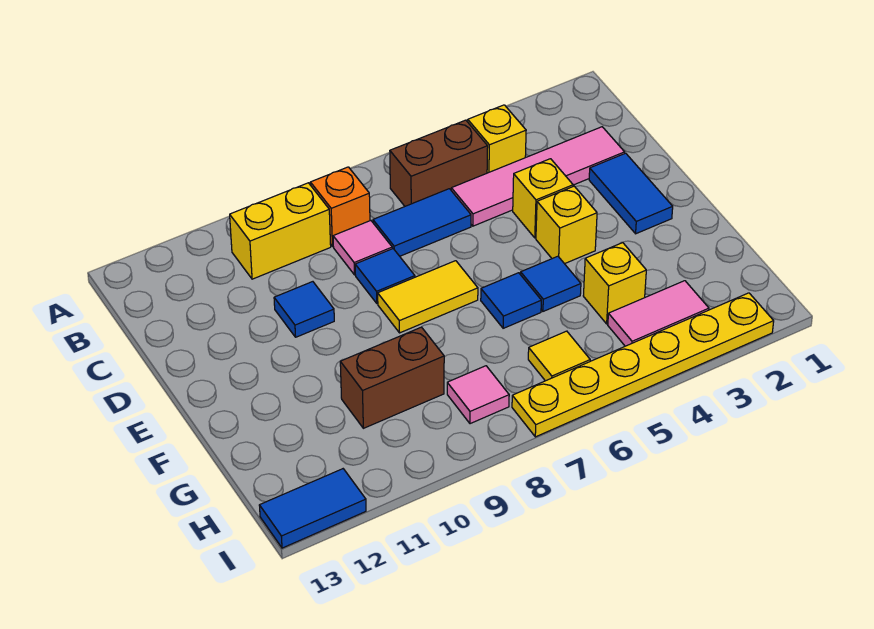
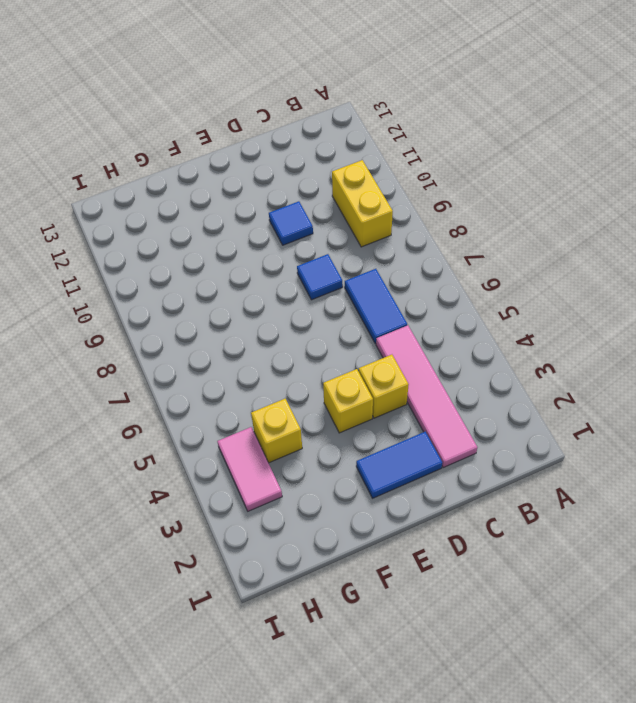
none -> yellow brick B4 level 1
none -> brown brick B5:B6 level 1
none -> orange brick B8 level 1

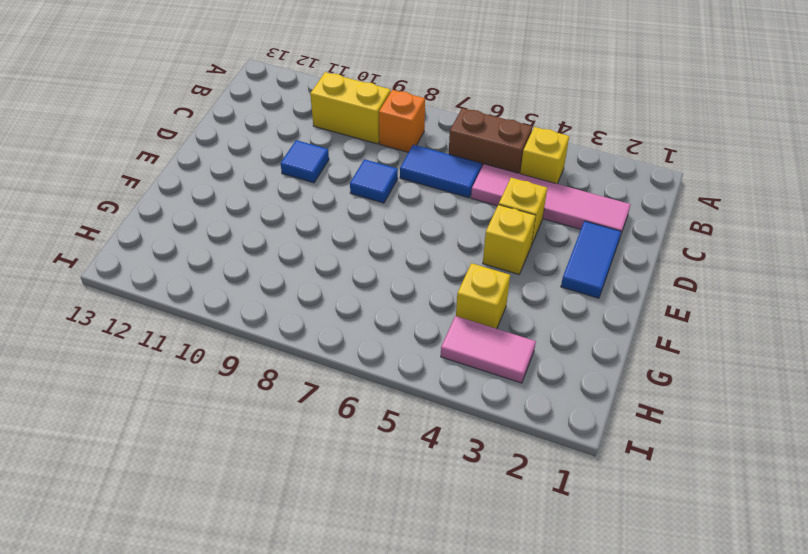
none -> pink tile C8 level 1
none -> yellow tile E7:E8 level 1
none -> blue tile F5 level 1

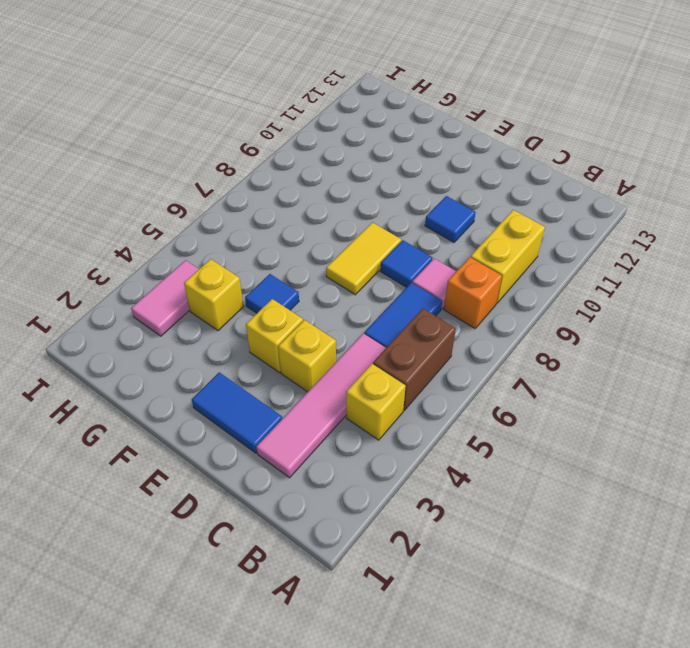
none -> blue tile F6 level 1
none -> brown brick G9:G10 level 1
none -> yellow tile H6 level 1

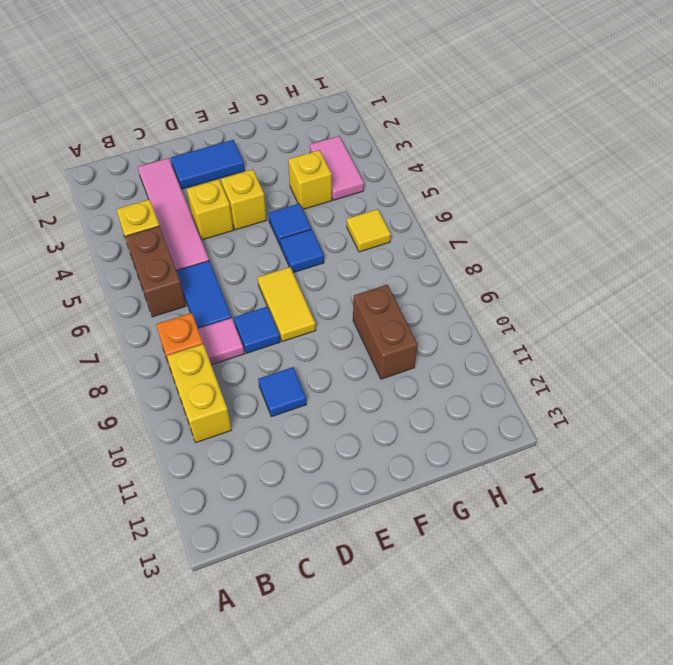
none -> pink tile H8 level 1
none -> yellow plate I2:I7 level 1
none -> blue tile I12:I13 level 1

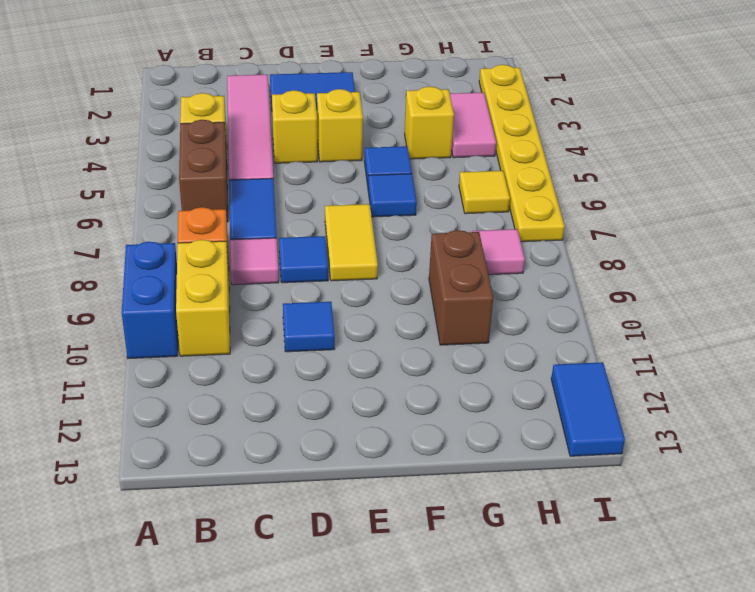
blue brick A9:A10 level 1 -> none

